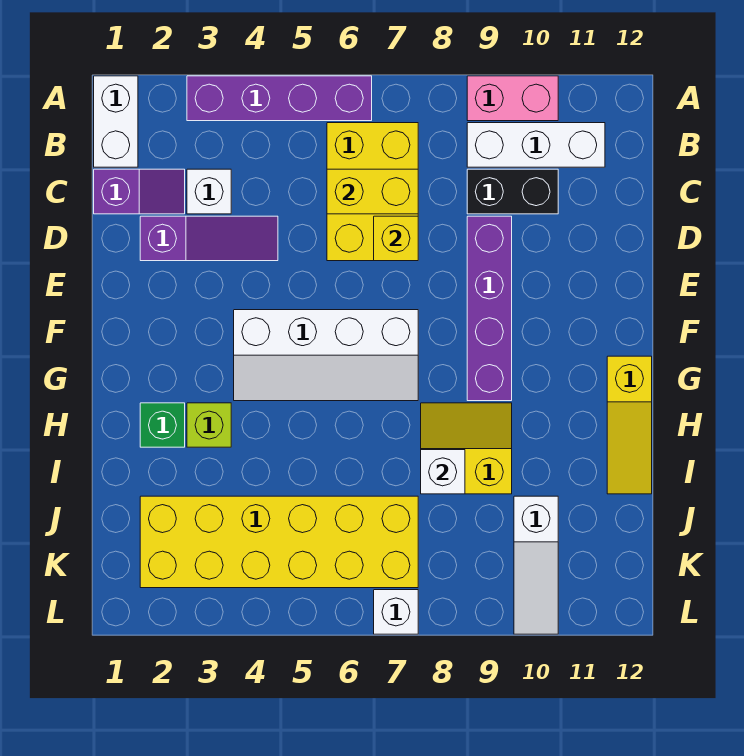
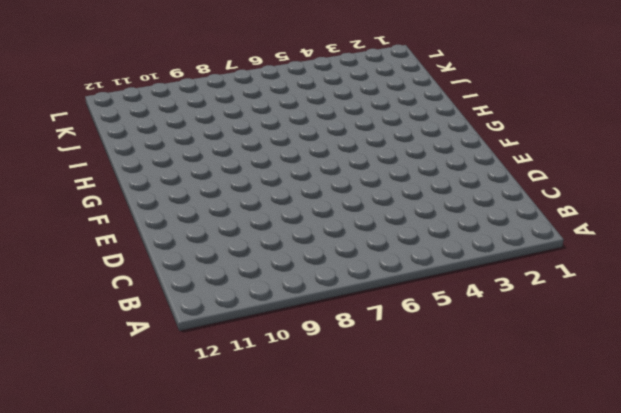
none -> white brick A1:B1 level 1
none -> purple brick A3:A6 level 1
none -> pink brick A9:A10 level 1

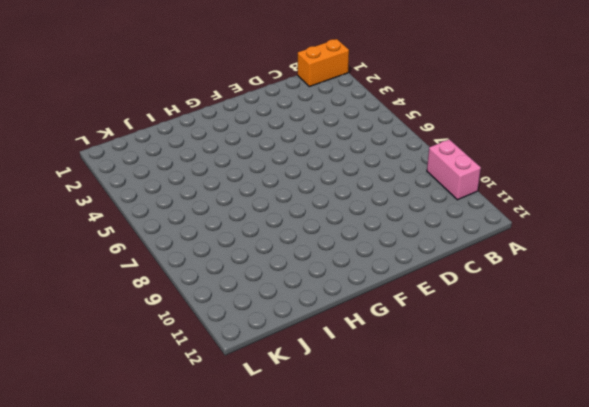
orange brick A1:B1 level 1 -> white brick A1:B1 level 1
none -> purple brick A3:A6 level 1
none -> yellow brick B6:D7 level 1
none -> white brick B9:B11 level 1

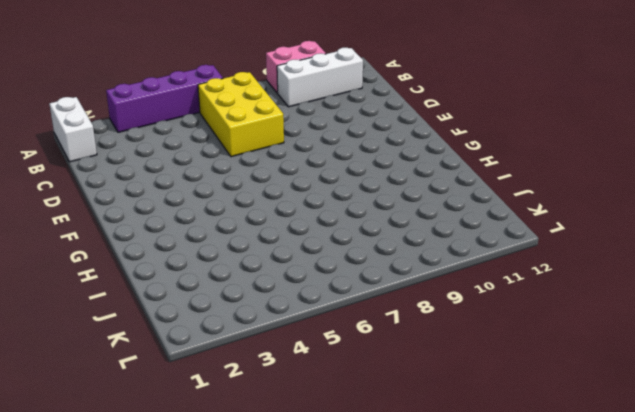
none -> purple slope C1:C2 level 1 top 1
none -> white brick C3 level 1
none -> black brick C9:C10 level 1

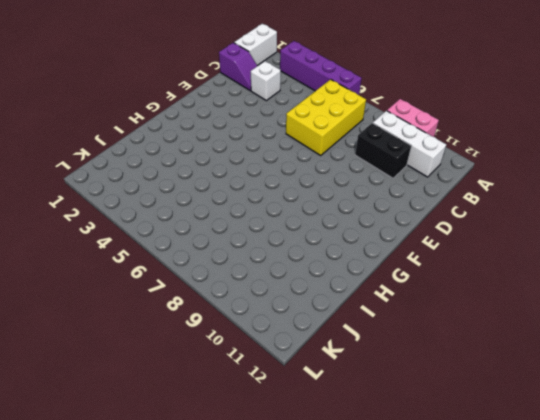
none -> purple slope D2:D4 level 1 top 2
none -> purple brick D9:G9 level 1
none -> white slope F4:G7 level 1 top F

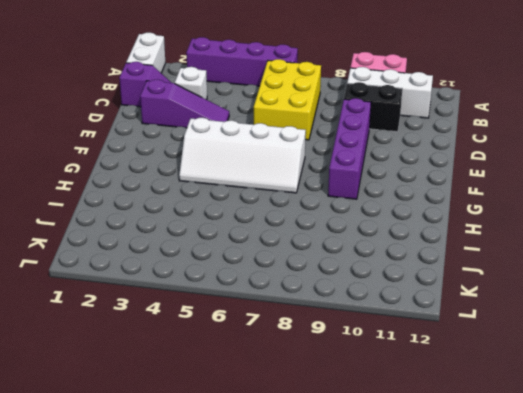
none -> yellow slope G12:I12 level 1 top G
none -> green brick H2 level 1
none -> lime brick H3 level 1

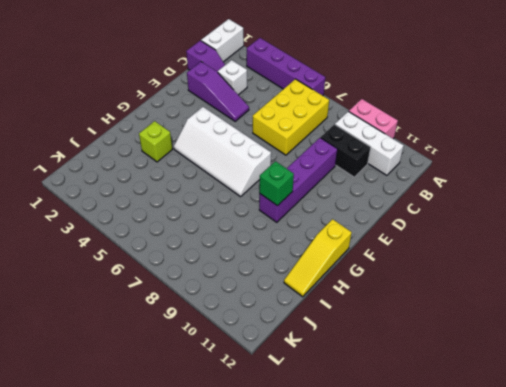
green brick G9 level 2 -> green brick H2 level 1
none -> yellow slope H8:I9 level 1 top I
none -> yellow brick J2:K7 level 1
none -> white slope J10:L10 level 1 top J

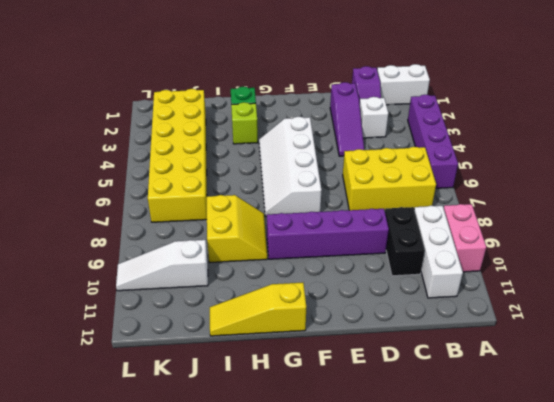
none -> white brick L7 level 1
none -> yellow brick C6:C7 level 2
none -> yellow brick D7 level 2

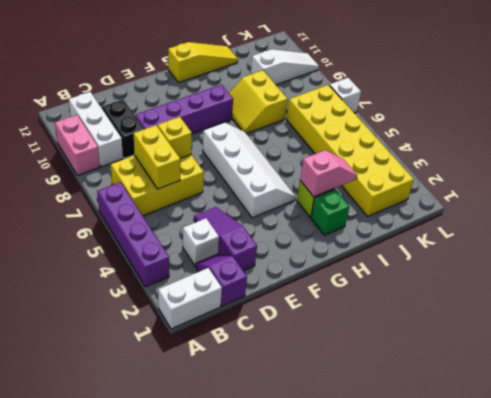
pink slope H3:I3 level 2 top H -> none
none -> white brick I8 level 2

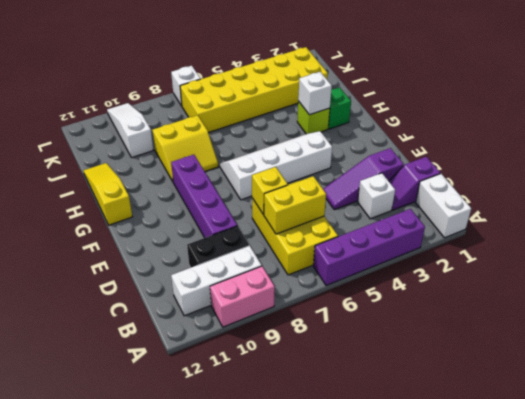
white brick H3 level 2 -> white brick I8 level 2

